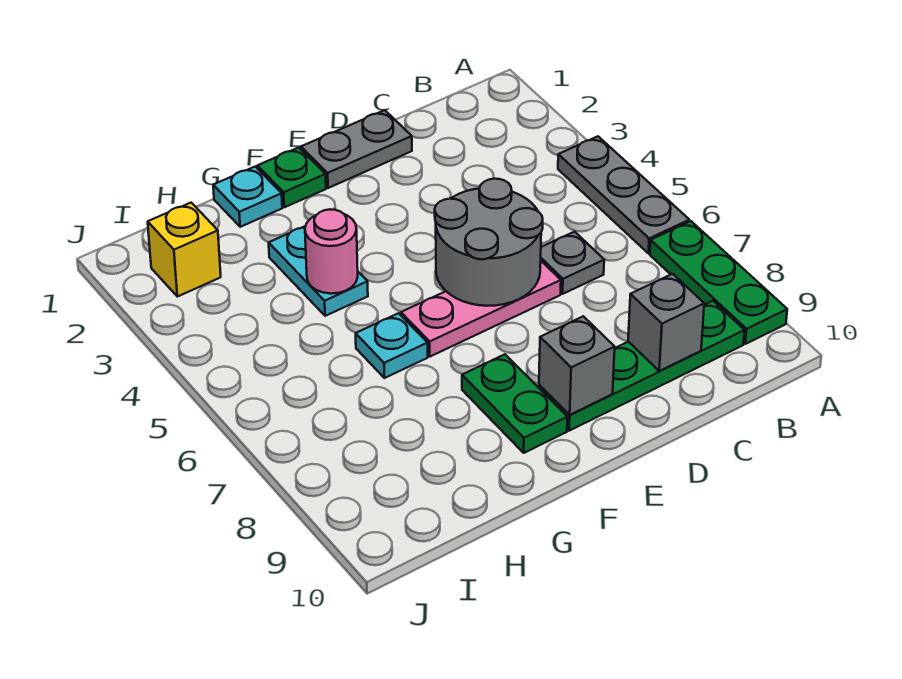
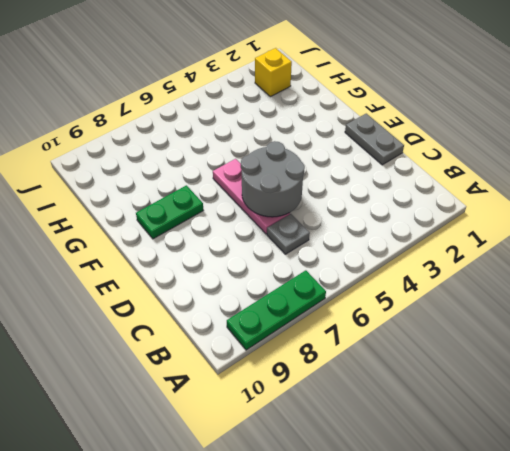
none -> grey plate A4:A6 level 1
none -> green plate B9:E9 level 1
none -> green plate F1 level 1

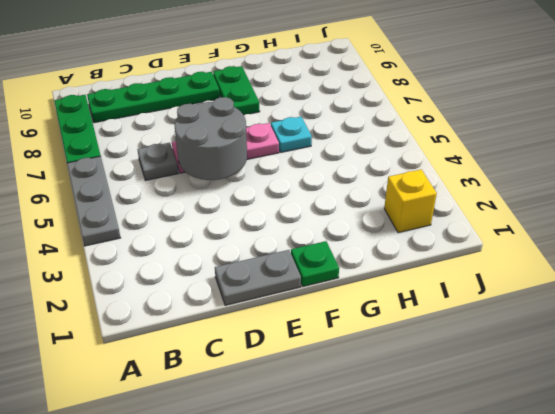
none -> cyan plate G1 level 1
none -> cyan plate G3:G4 level 1
none -> grey brick C9 level 2

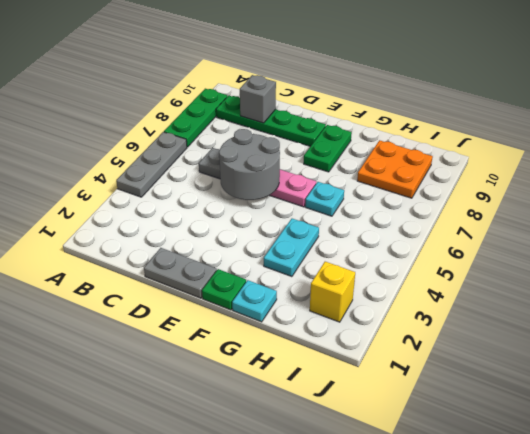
orange plate H8:I9 level 1 -> none
none -> grey brick E9 level 2
none -> pink round brick G4 level 2

